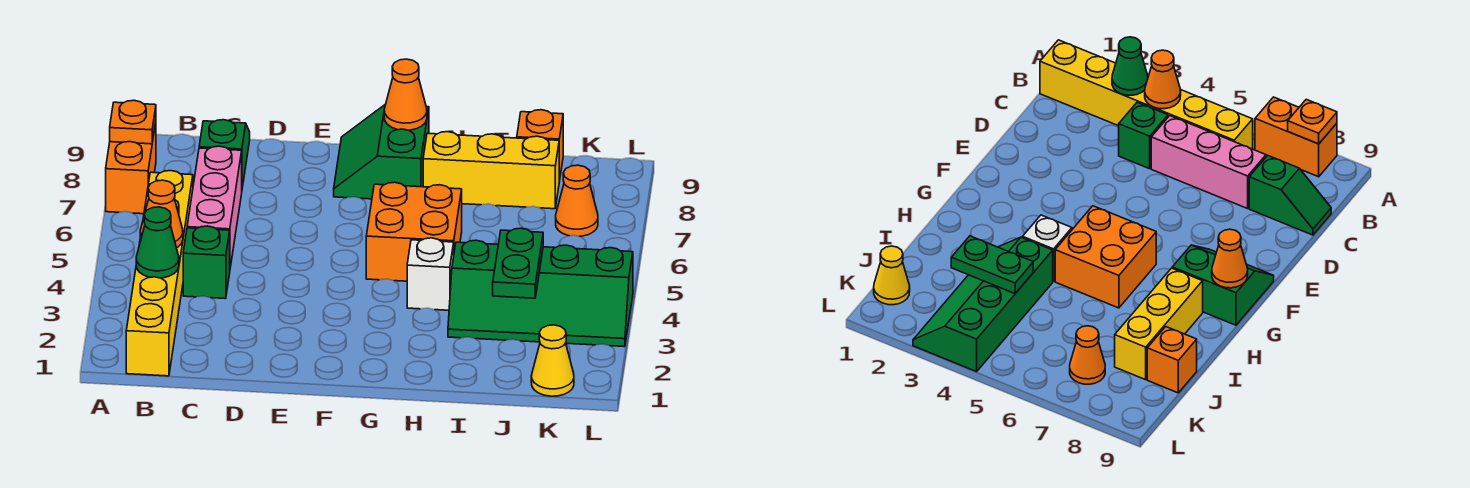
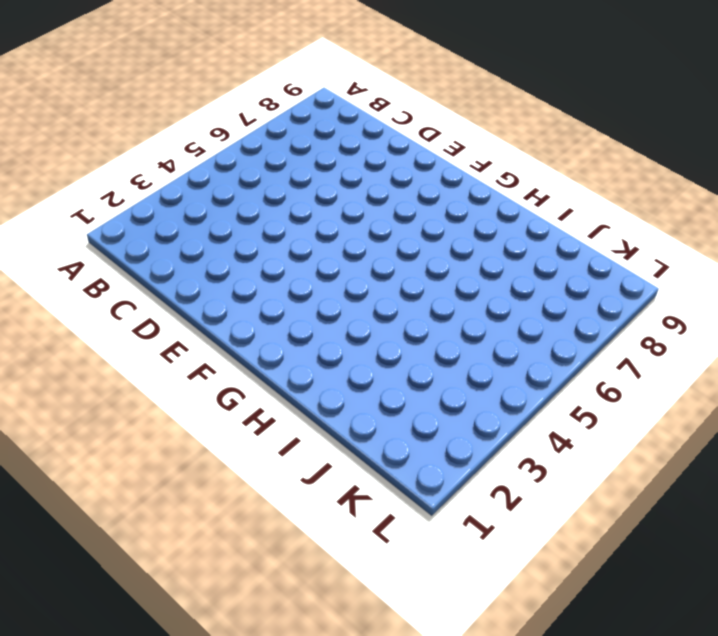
none -> orange brick A7:A8 level 1
none -> yellow brick B1:B6 level 1
none -> green brick C4 level 1

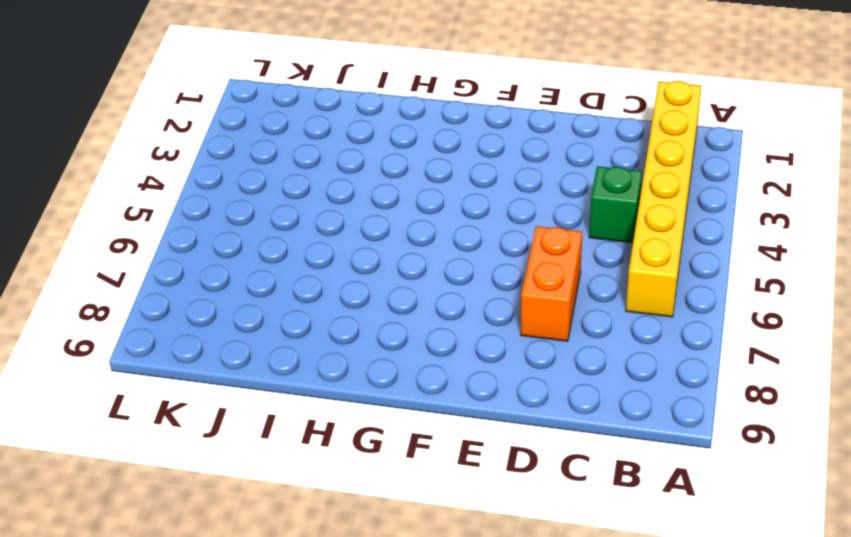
orange brick D6:D7 level 1 -> orange brick A7:A8 level 1
none -> pink brick C5:C7 level 1
none -> green slope C8:C9 level 1 top 8
none -> green slope F8:G9 level 1 top G

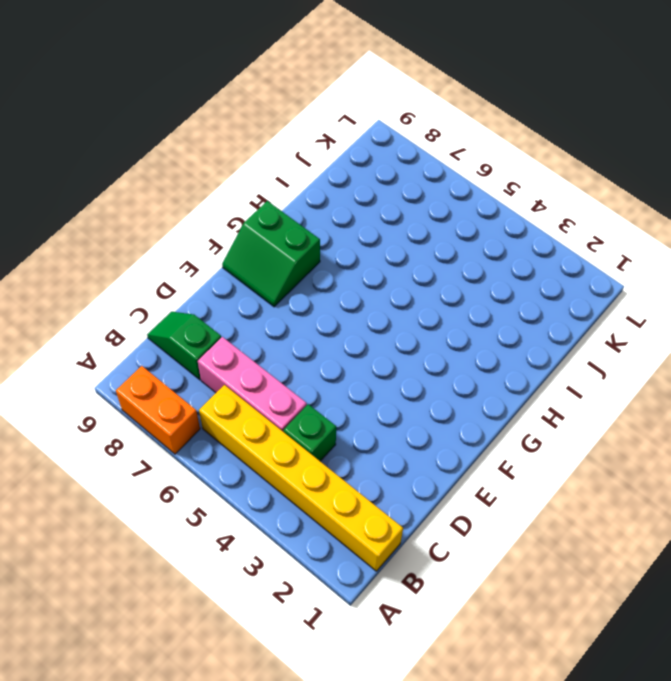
none -> orange brick G5:H6 level 1
none -> white brick H4 level 1
none -> yellow brick H8:J8 level 1

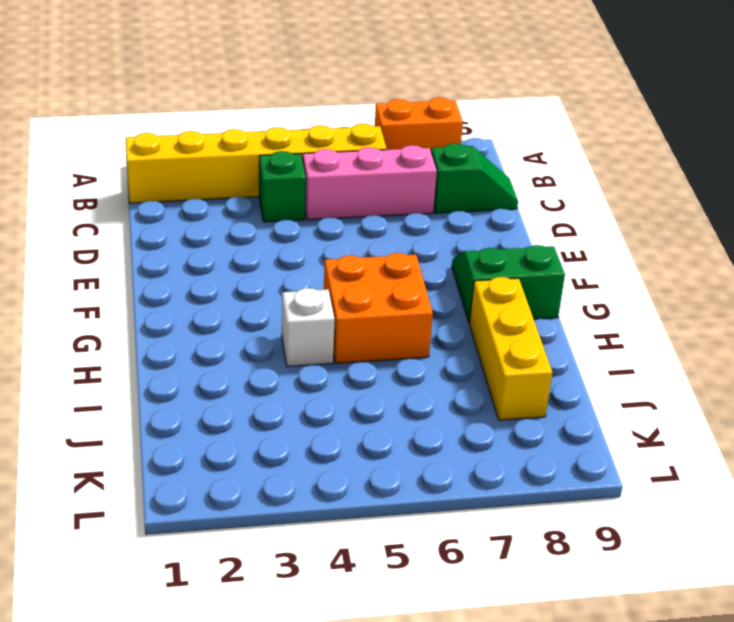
none -> green slope I3:L4 level 1 top 4
none -> orange brick J9 level 1
none -> yellow cone K1 level 1

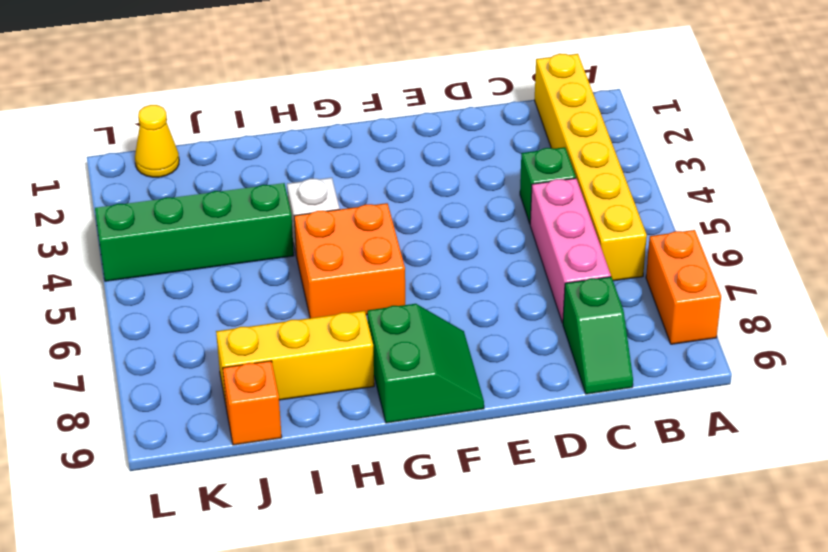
none -> orange cone K7 level 1
none -> orange plate A8 level 2
none -> green cone B3 level 2

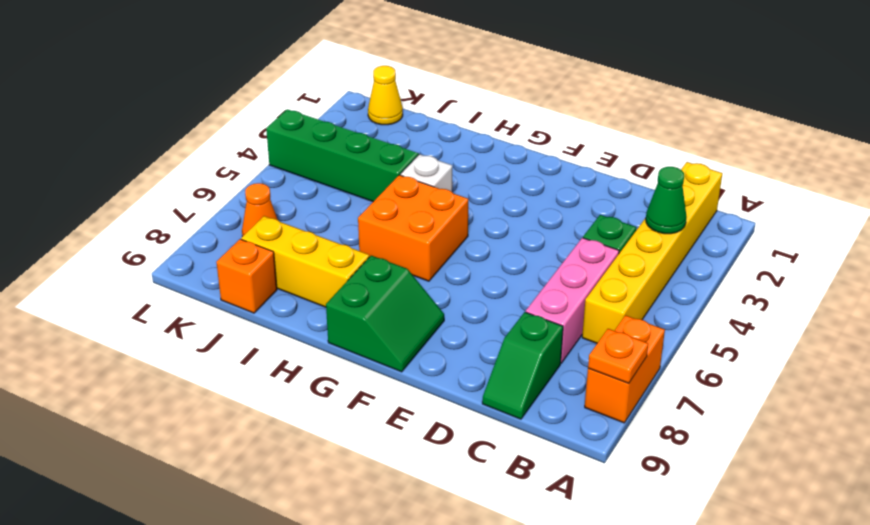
none -> orange cone B4 level 2
none -> orange cone G9 level 2
none -> green plate J3:J4 level 2

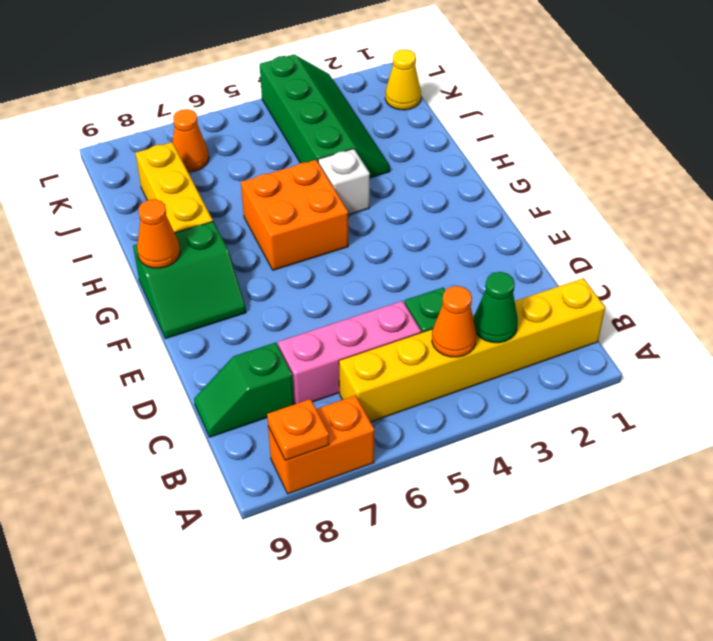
none -> orange brick J9 level 1
none -> green plate J3:J4 level 2

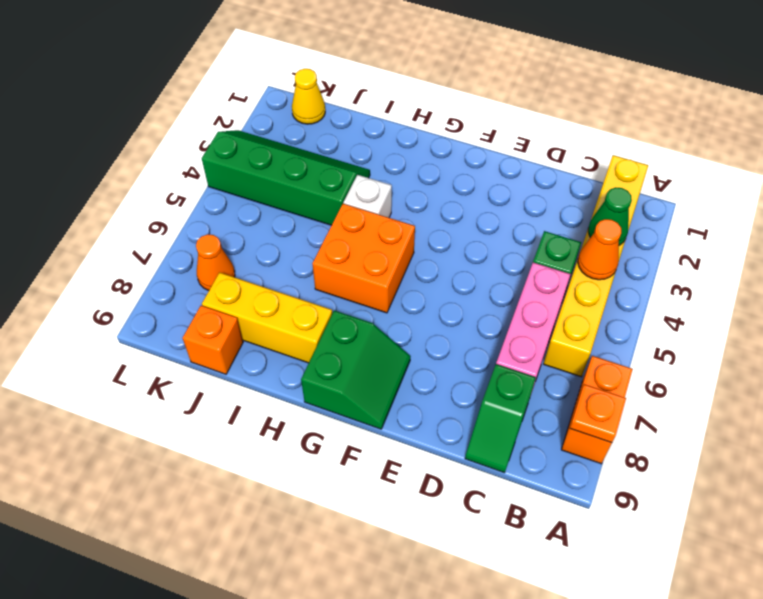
none -> orange cone G9 level 2
none -> green plate J3:J4 level 2

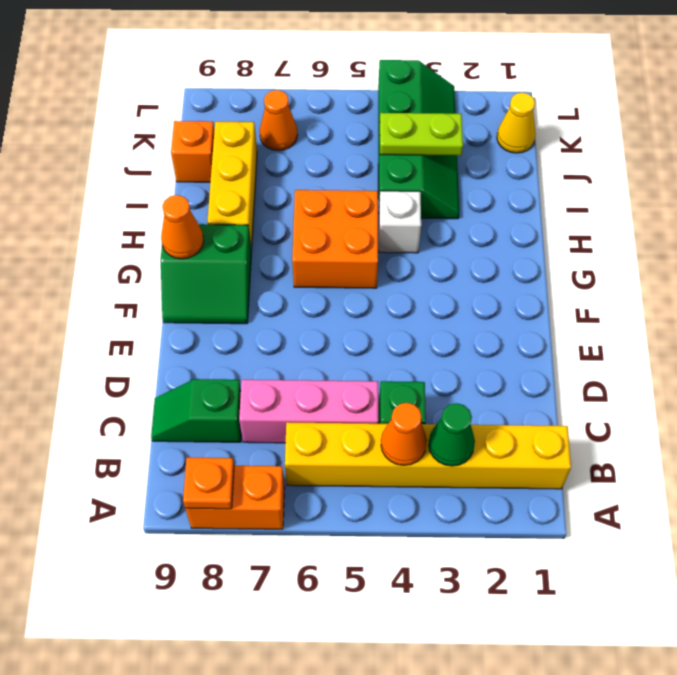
lime plate J3:J4 level 2 -> green plate J3:J4 level 2

